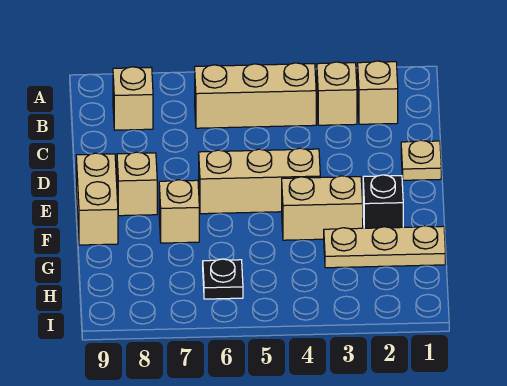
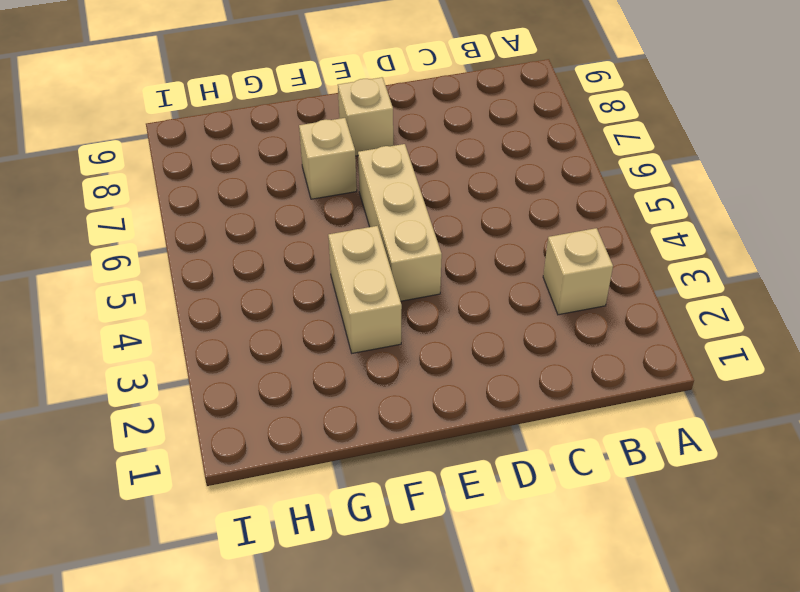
none -> tan brick B2 level 1
none -> tan brick B4:B6 level 1
none -> tan brick B8 level 1

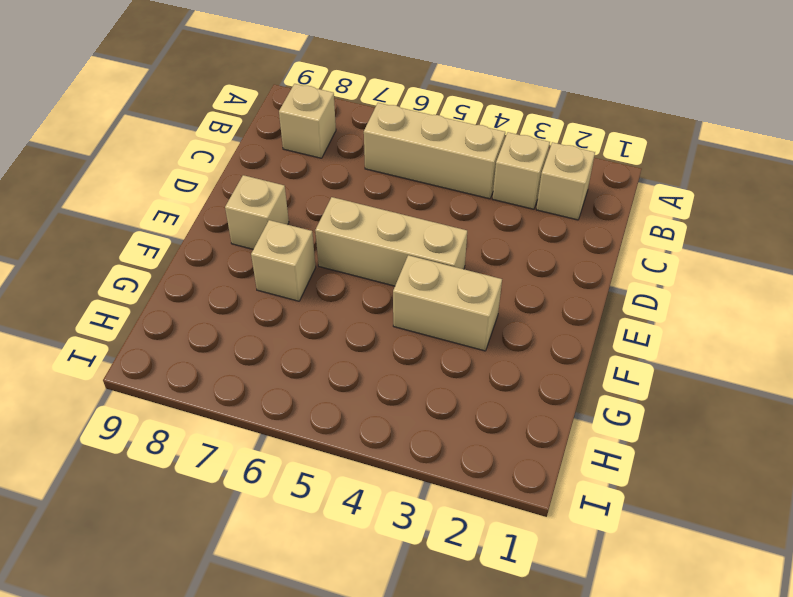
none -> tan plate D1 level 1
none -> tan brick E9:F9 level 1
none -> black brick F2 level 1

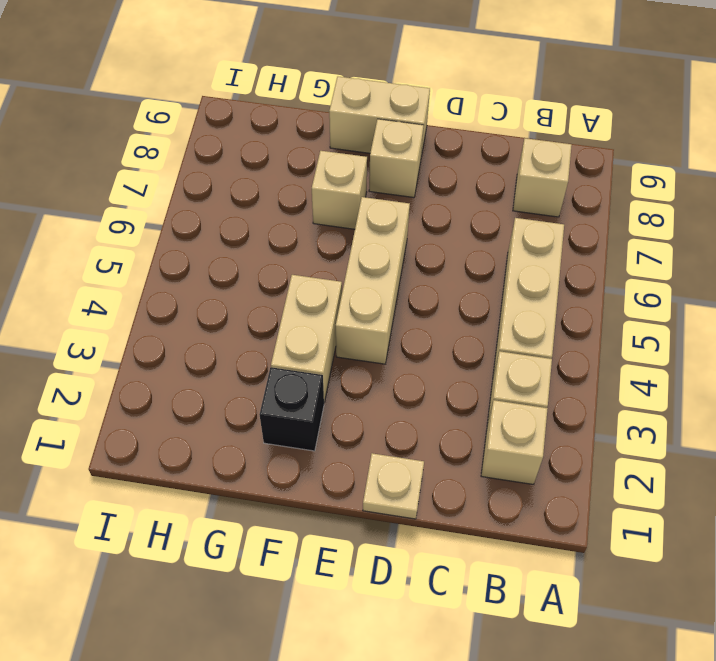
none -> tan plate G1:G3 level 1
none -> black plate H6 level 1

